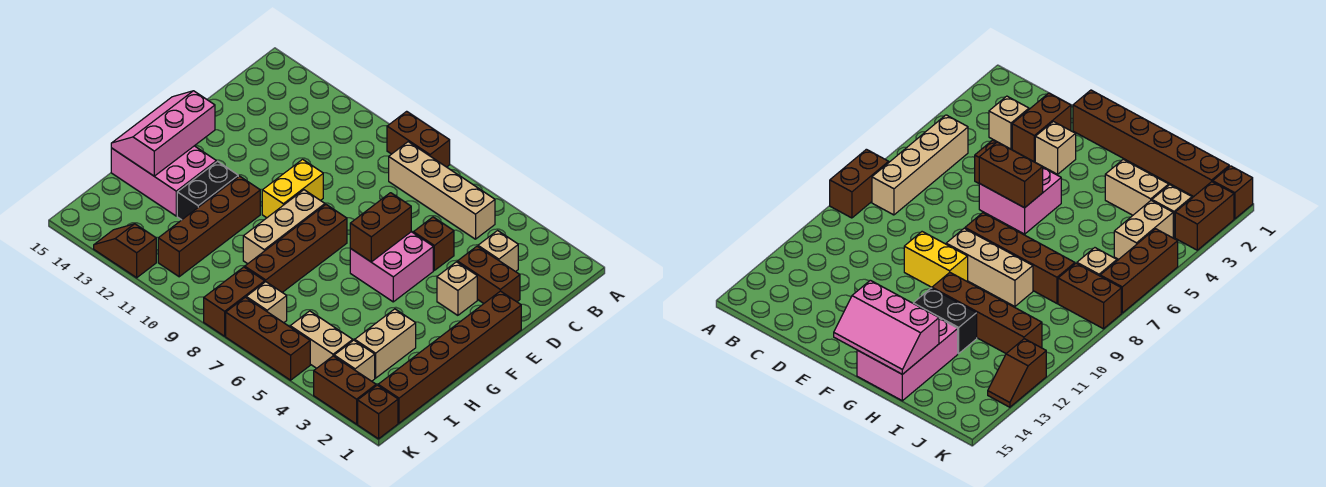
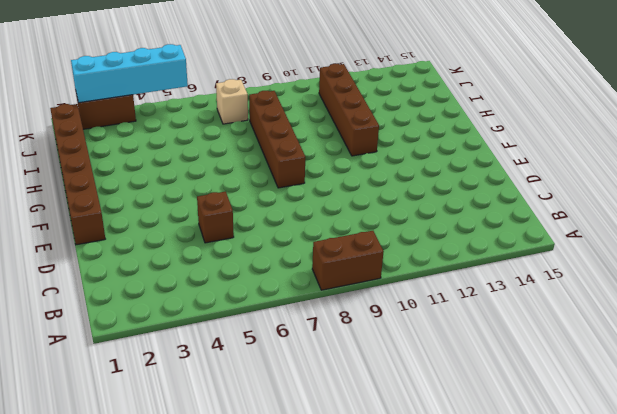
cyan brick K2:K5 level 2 -> none
none -> tan brick B5:B8 level 1
none -> tan brick C3 level 1
none -> brown brick D2:D3 level 1

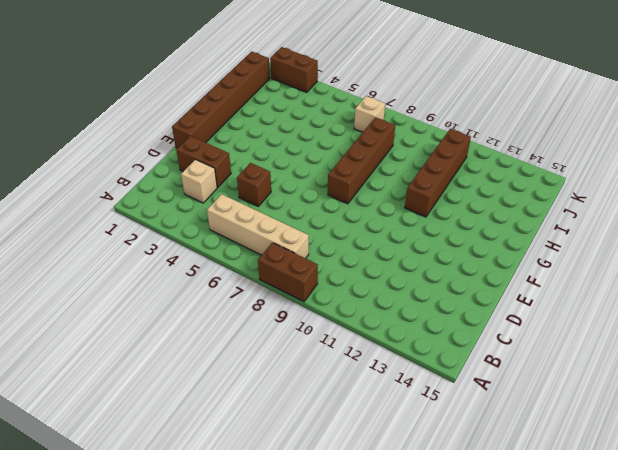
none -> tan brick E3 level 1
none -> pink brick E5:F6 level 1
none -> yellow brick E10:F10 level 1

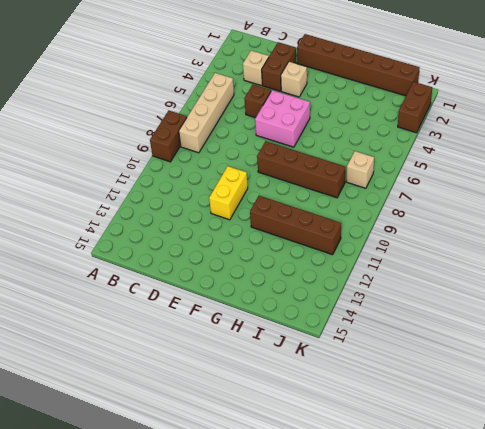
yellow brick E10:E11 level 1 -> yellow brick E10:F10 level 1
none -> tan brick F9:H9 level 1
none -> black brick G12:H12 level 1
none -> pink brick G13:H15 level 1

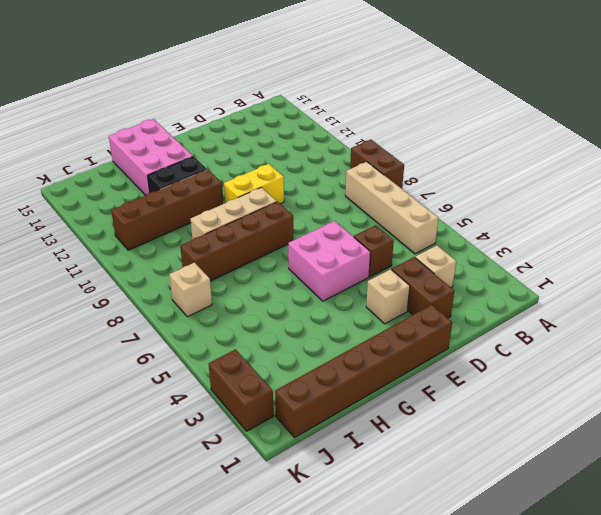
none -> tan brick H3:I3 level 1
none -> tan brick J3 level 1
none -> tan brick J4:J5 level 1

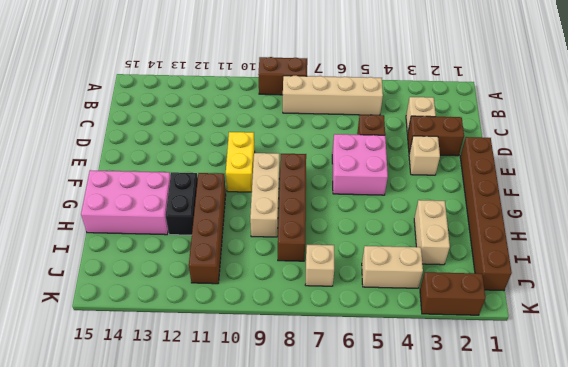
none -> tan brick J3 level 1
none -> brown brick J8:K8 level 1
none -> brown brick K1 level 1

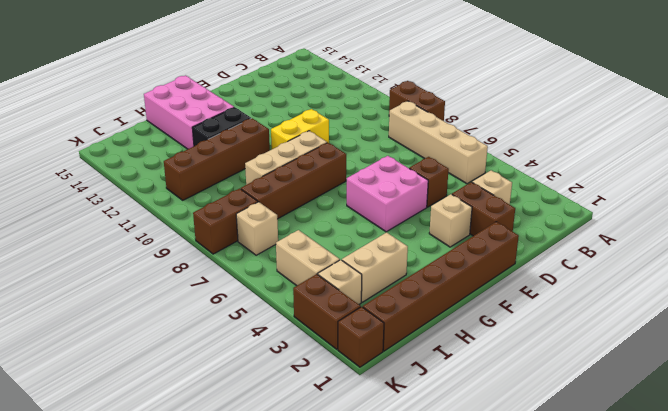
none -> brown brick K5:K7 level 1
none -> brown slope K12:K13 level 1 top 12
none -> brown brick E6:F6 level 2

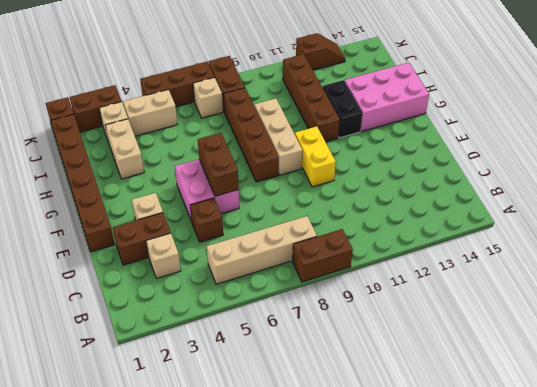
none -> pink slope F14:H15 level 2 top 14

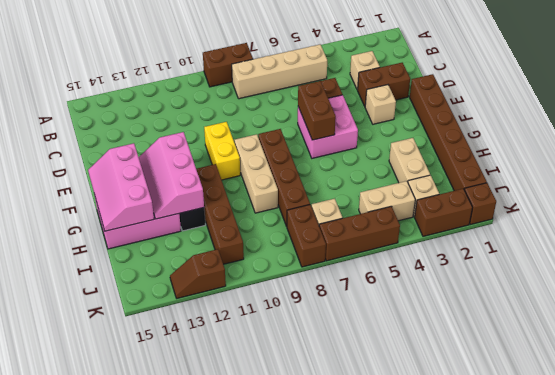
pink slope F12:H13 level 2 top 12 -> none

